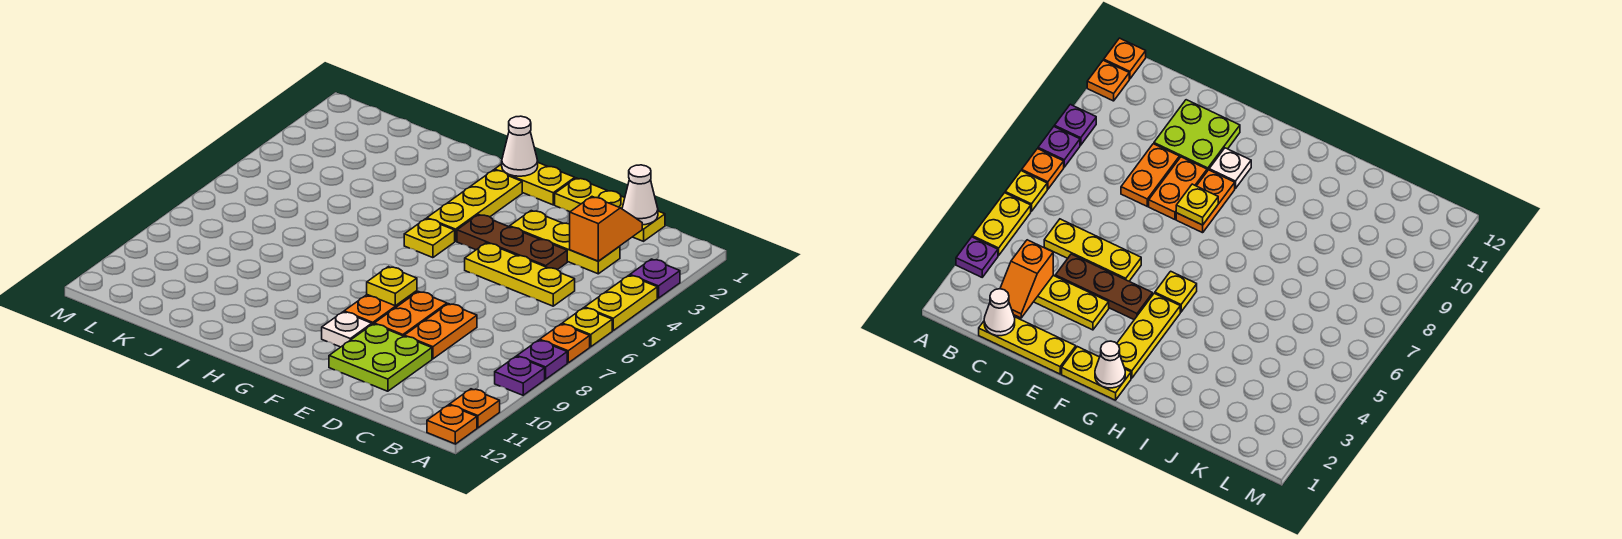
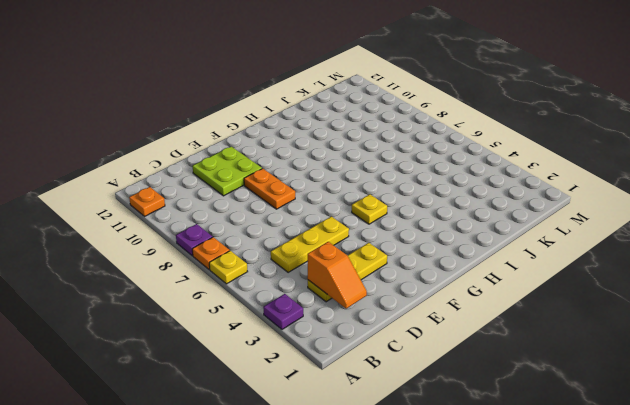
none -> yellow plate A4:A5 level 1
none -> purple plate A9 level 1
none -> orange plate A12 level 1

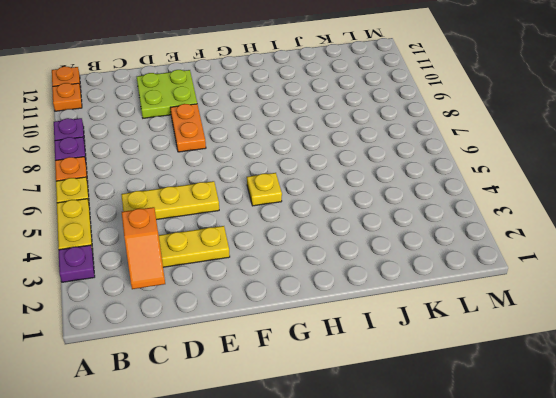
none -> yellow plate C1:E1 level 1
none -> brown plate D4:F4 level 1
none -> orange plate D8:D9 level 1

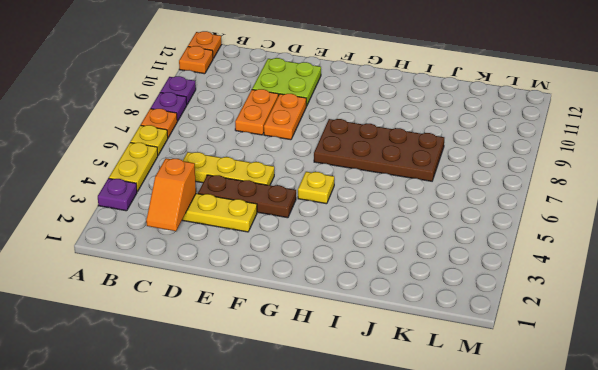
brown plate G7:J8 level 1 -> none
none -> yellow plate C1:E1 level 1
none -> yellow plate F1:G1 level 1
none -> orange plate F8:F9 level 1

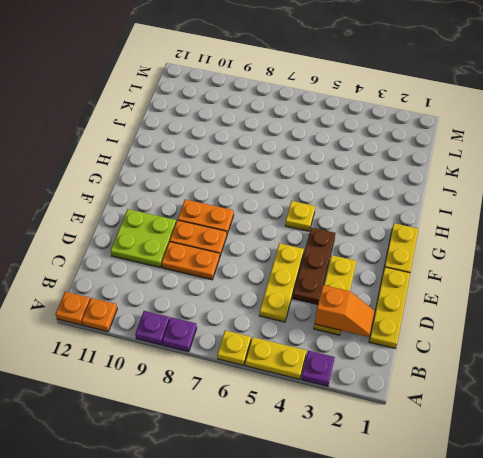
none -> orange plate A7 level 1
none -> white plate F10 level 1
none -> yellow plate G2:G4 level 1

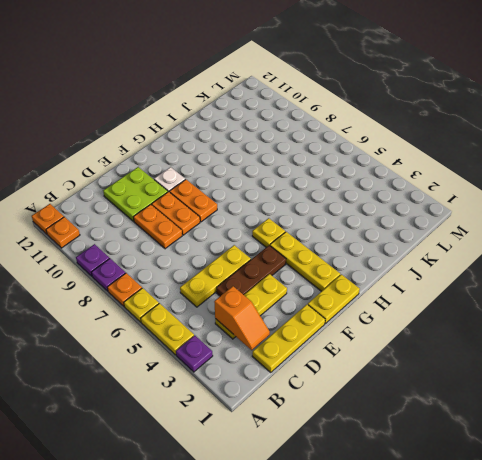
none -> white cone C1 level 2
none -> yellow plate F8 level 2
none -> white cone G1 level 2

